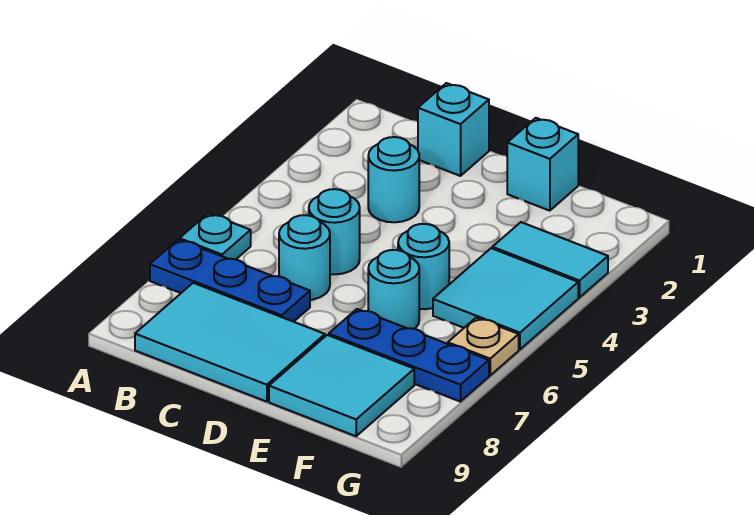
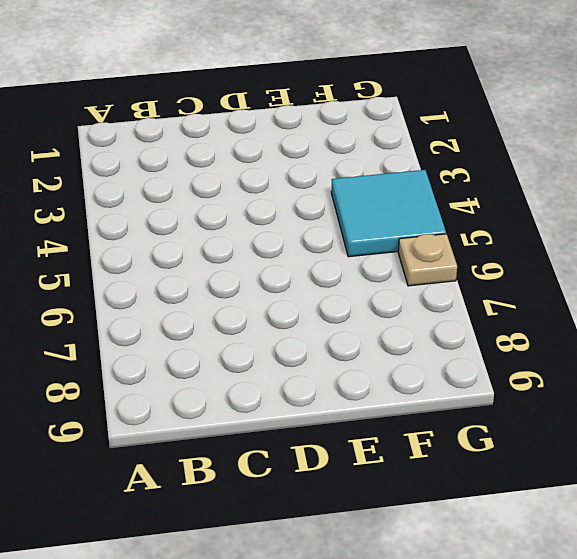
none -> cyan plate A6 level 1
none -> blue plate A7:C7 level 1
none -> cyan tile B8:D9 level 1

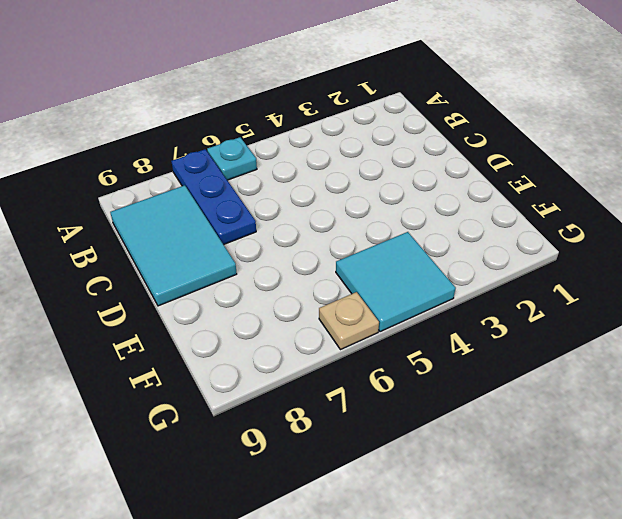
none -> cyan brick C1 level 1
none -> cyan round brick C3 level 1
none -> cyan round brick C5 level 1

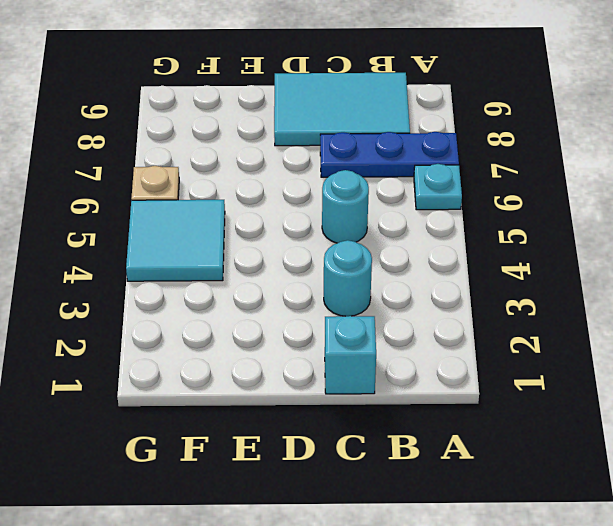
none -> cyan round brick C6 level 1
none -> cyan brick E1 level 1
none -> cyan round brick E5 level 1

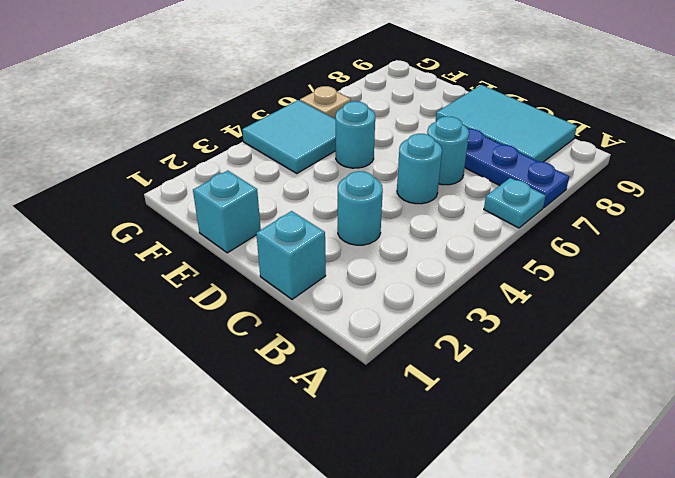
none -> cyan round brick E6 level 1
none -> blue plate E7:G7 level 1
none -> cyan tile E8:F9 level 1

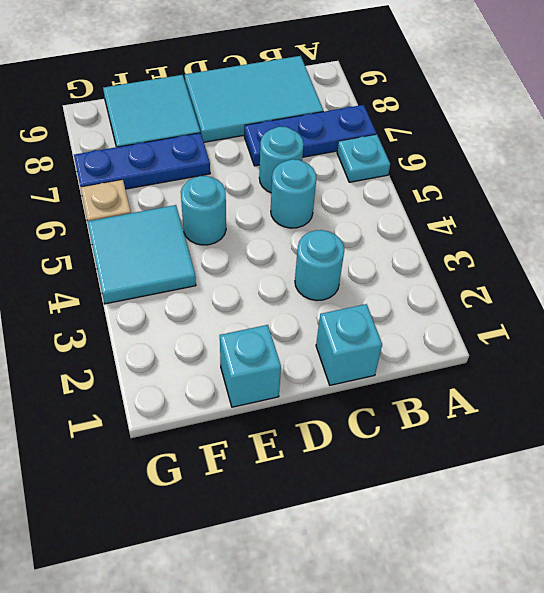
none -> cyan round brick E6 level 1
none -> cyan tile F3:G3 level 1

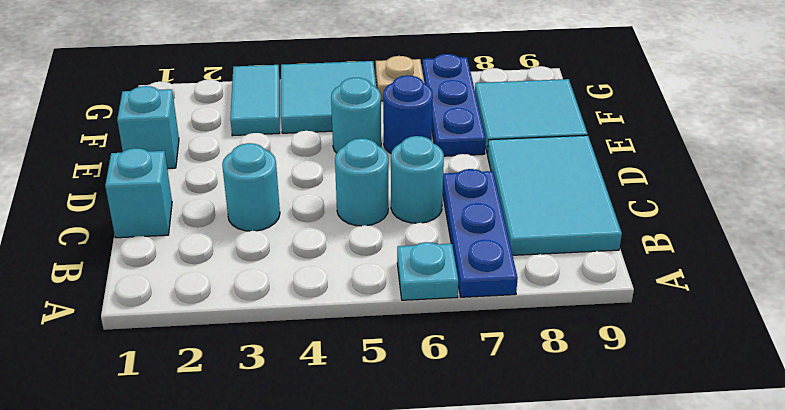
blue round brick E6 level 1 -> cyan round brick E6 level 1

